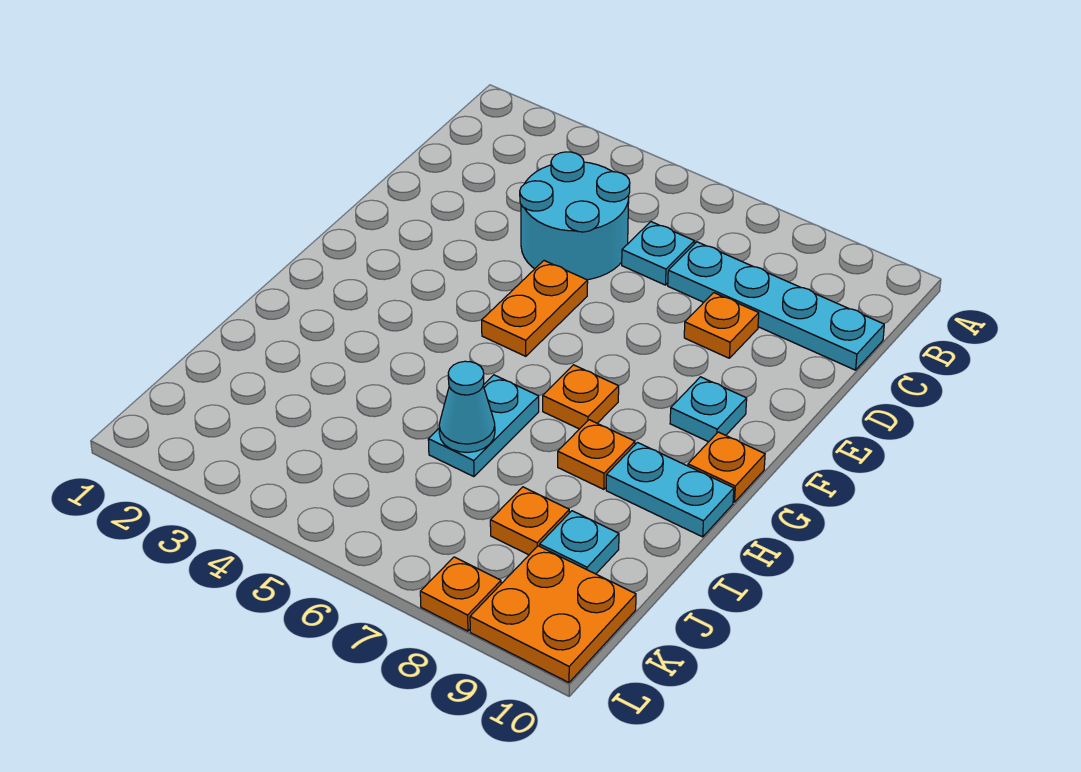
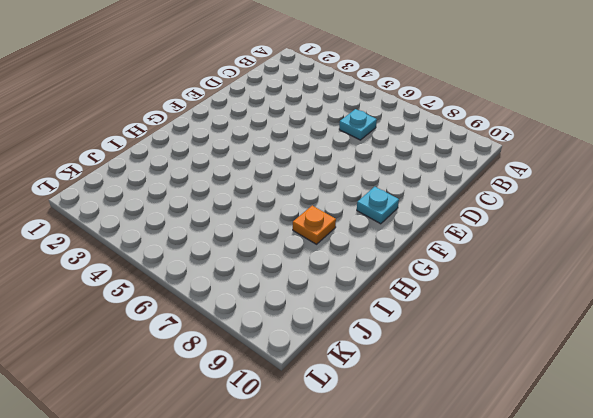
none -> cyan round brick C4:D5 level 1
none -> cyan plate C7:C10 level 1
none -> orange plate D8 level 1

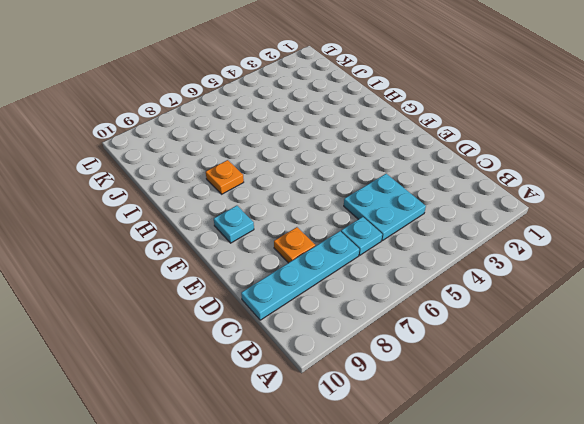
cyan plate C4:D5 level 1 -> cyan round brick C4:D5 level 1
none -> orange plate E5:F5 level 1
none -> orange plate G7 level 1
none -> orange plate G10 level 1

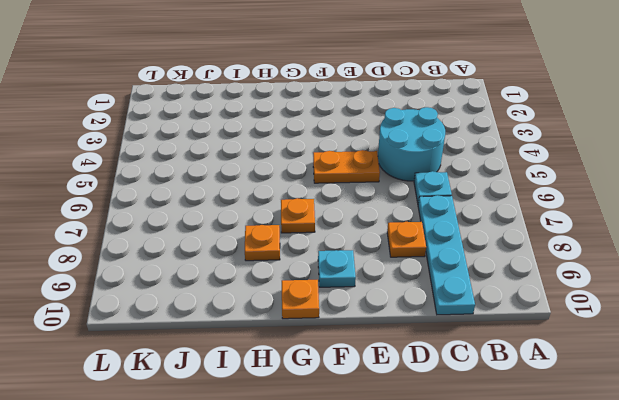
none -> cyan plate H6:I6 level 1
none -> cyan plate H9:H10 level 1
none -> orange plate J8 level 1

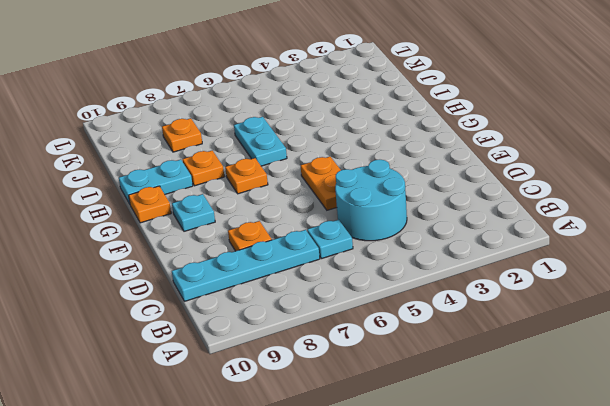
none -> cyan plate J9 level 1
none -> orange plate K9:L10 level 1
none -> orange plate L8 level 1

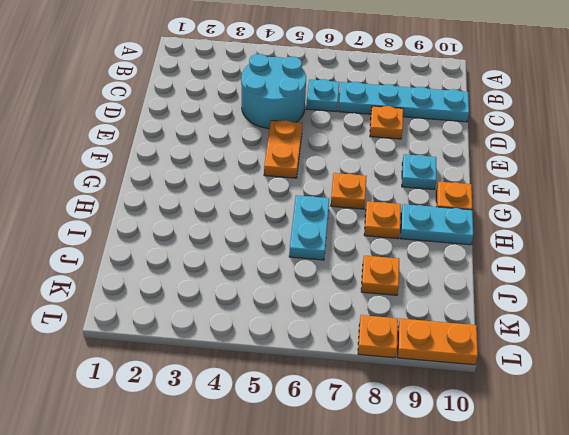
orange plate L9:L10 level 1 -> orange plate K9:L10 level 1
none -> cyan plate J9 level 1
none -> cyan cone I6 level 2

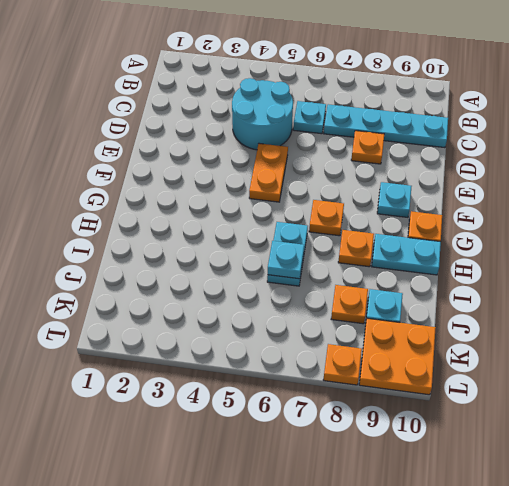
cyan plate I6 level 2 -> cyan cone I6 level 2

